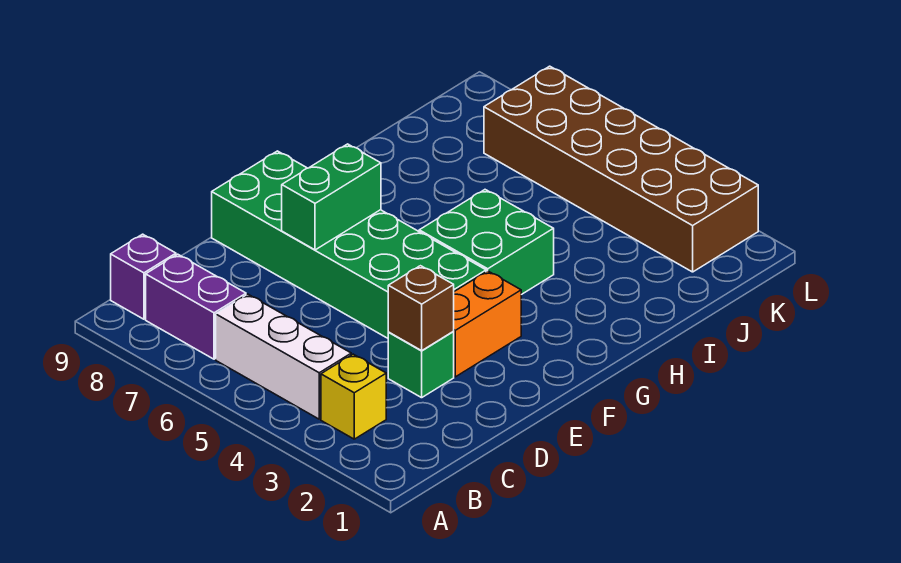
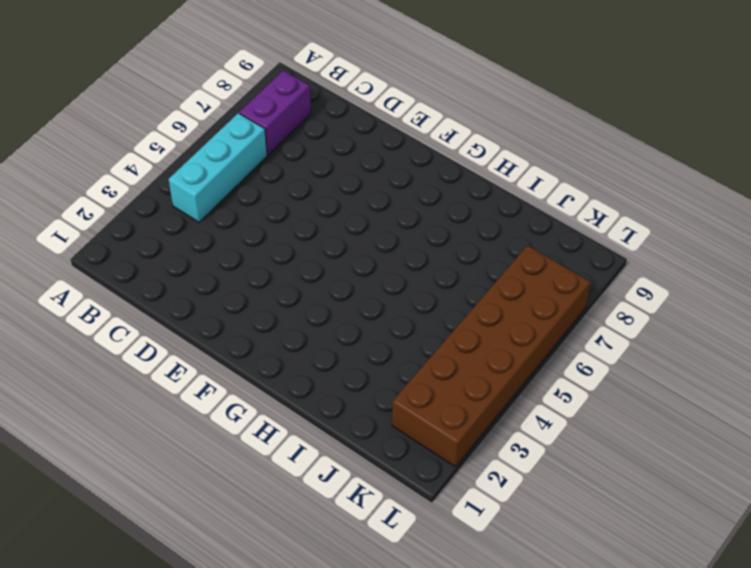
cyan brick B4:B6 level 1 -> white brick B4:B6 level 1
none -> yellow brick B3 level 1
none -> purple brick B9 level 1

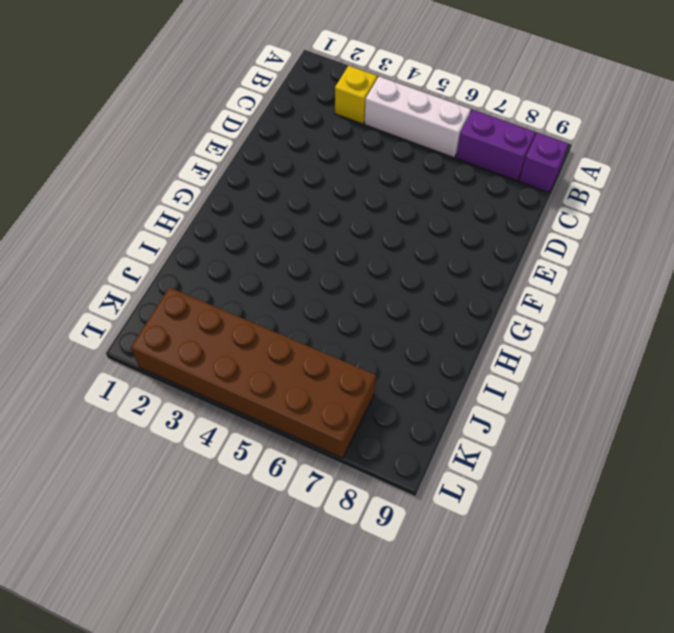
none -> green brick D3 level 1
none -> orange brick E3:F3 level 1

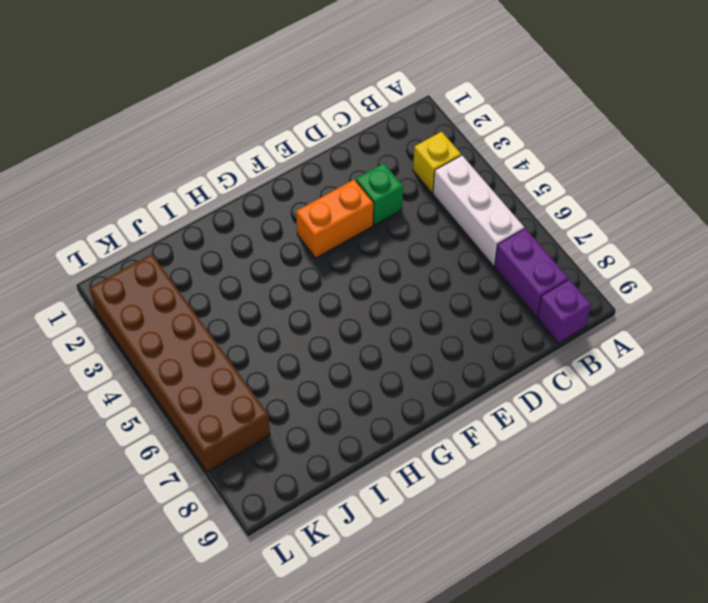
none -> green brick E4:F9 level 1
none -> green brick G4:H5 level 1

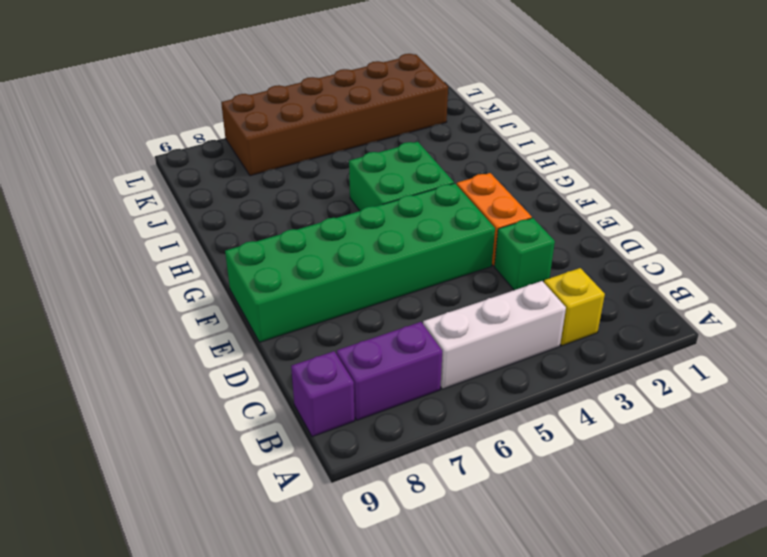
none -> brown brick D3 level 2
none -> green brick E7:F7 level 2

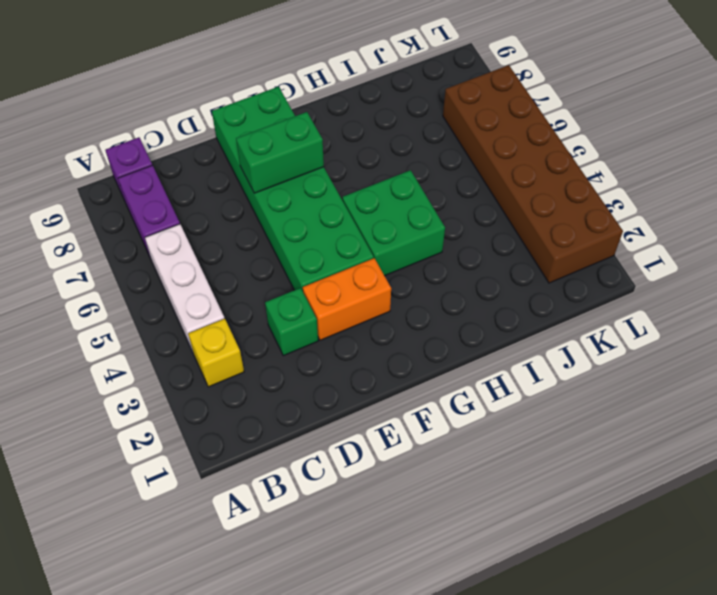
none -> brown brick D3 level 2

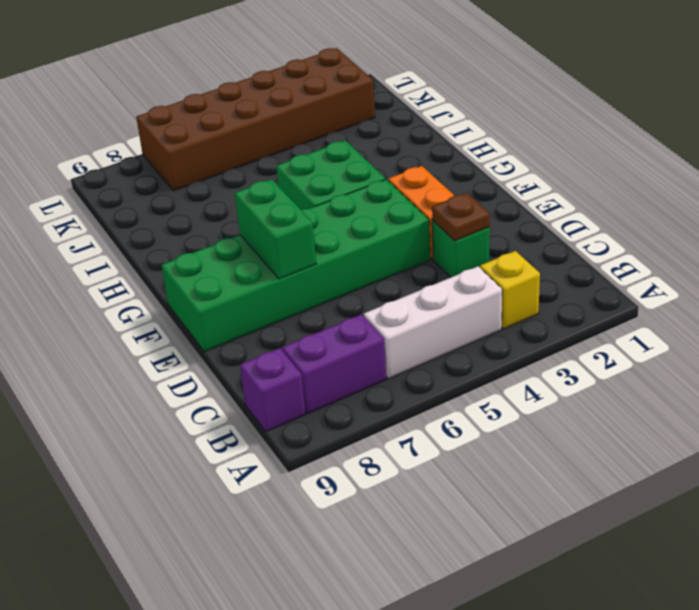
brown plate D3 level 2 -> brown brick D3 level 2

